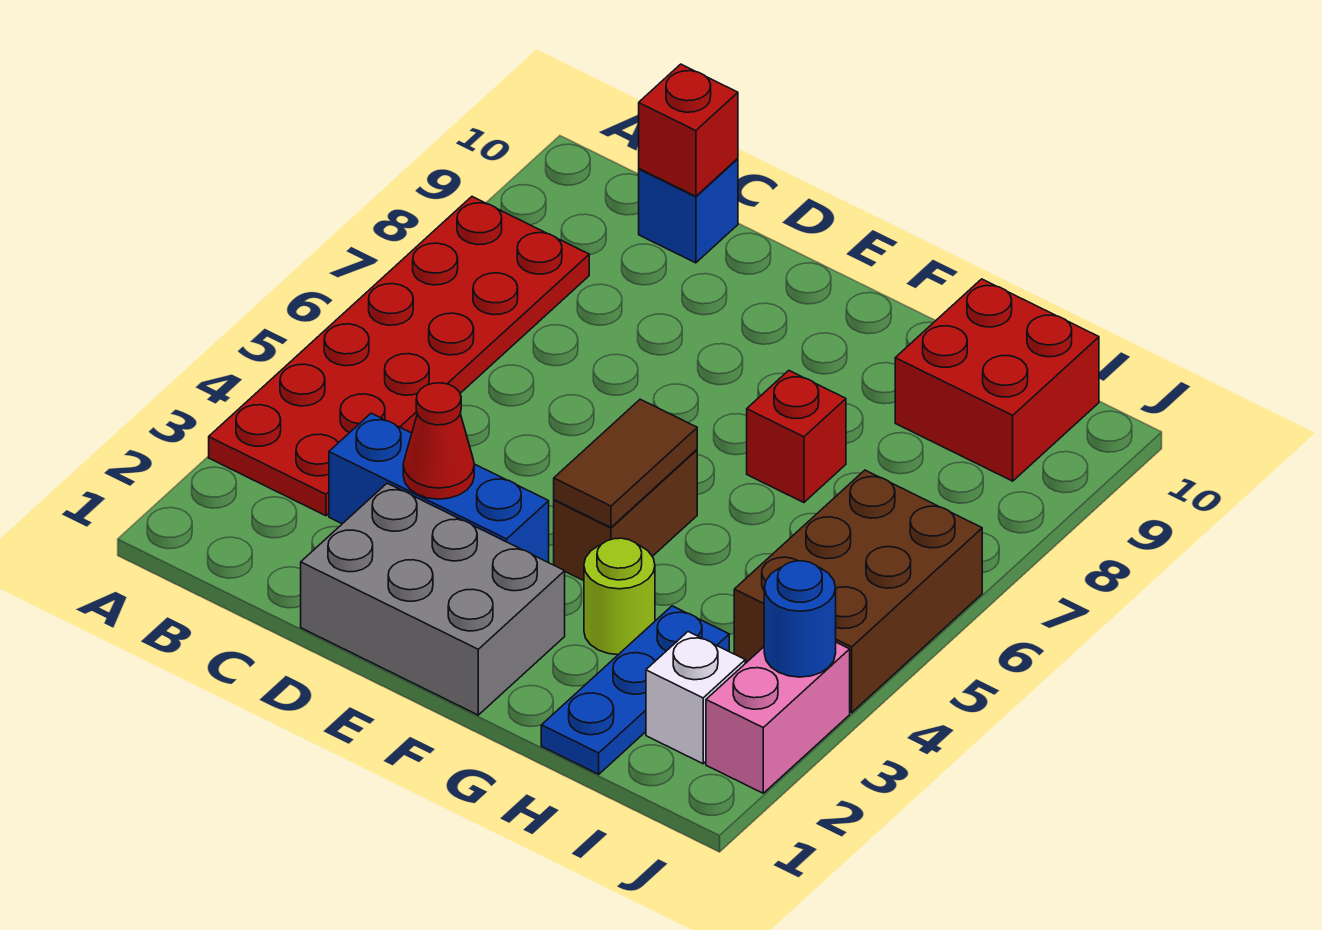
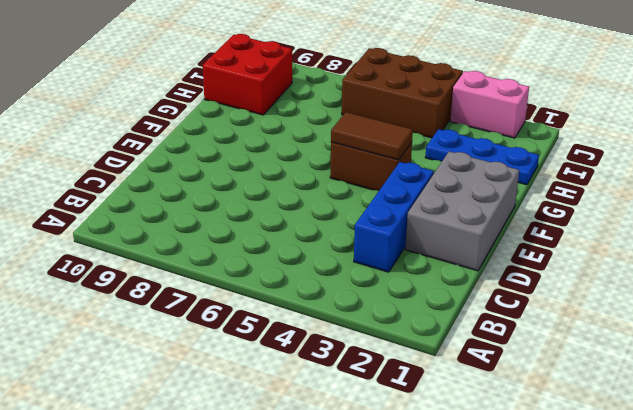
none -> red plate A3:B8 level 1
none -> blue brick C10 level 1
none -> lime round brick G3 level 1

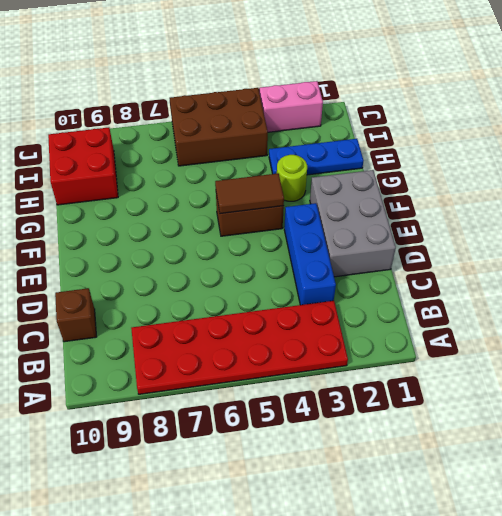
brown brick C10 level 1 -> blue brick C10 level 1
none -> red brick G7 level 1
none -> white brick I2 level 1
none -> red brick C10 level 2

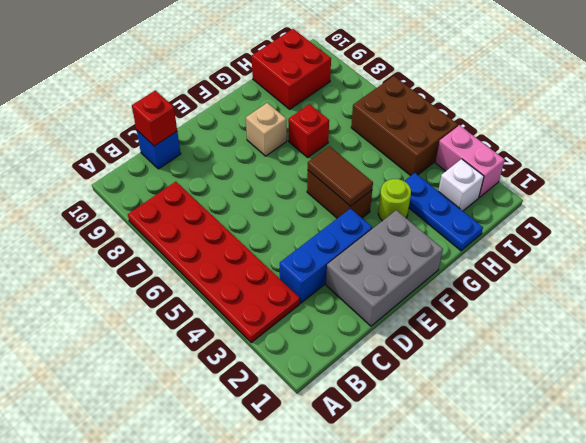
tan brick F8 level 1 -> none
none -> red cone D3 level 2
none -> blue round brick J3 level 2

